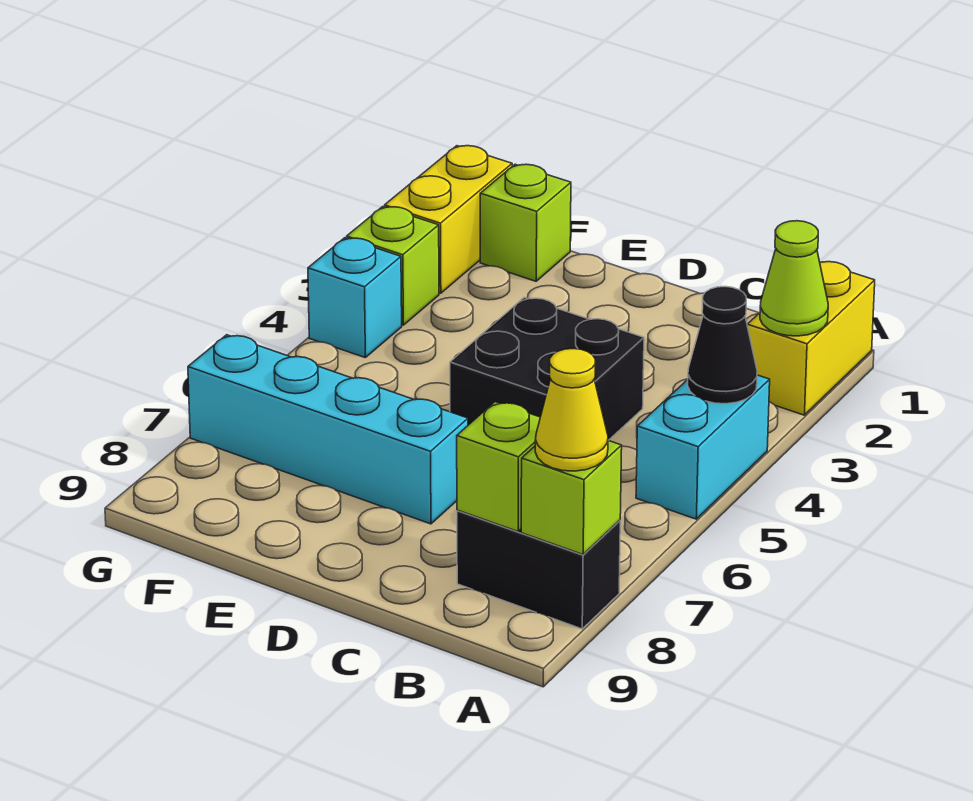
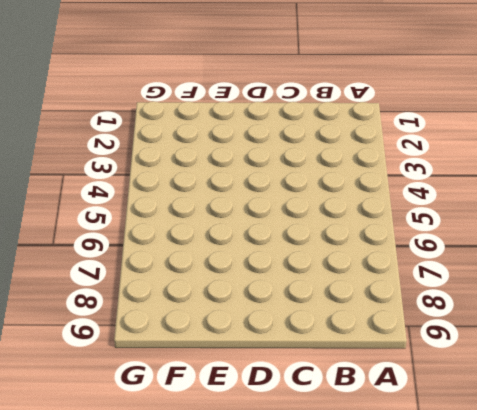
none -> yellow brick A1:A2 level 1
none -> cyan brick A4:A5 level 1
none -> black brick A8:B8 level 1

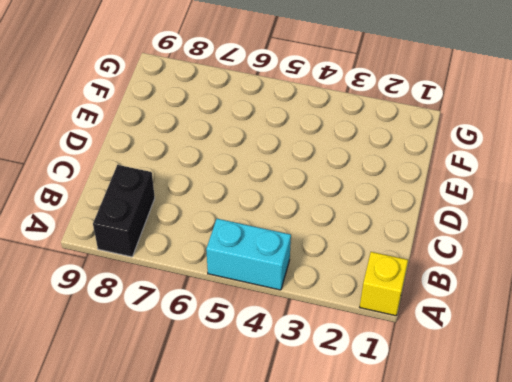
yellow brick A1 level 1 -> yellow brick A1:A2 level 1
none -> black brick C4:D5 level 1
none -> cyan brick D7:G7 level 1
none -> lime brick F1 level 1

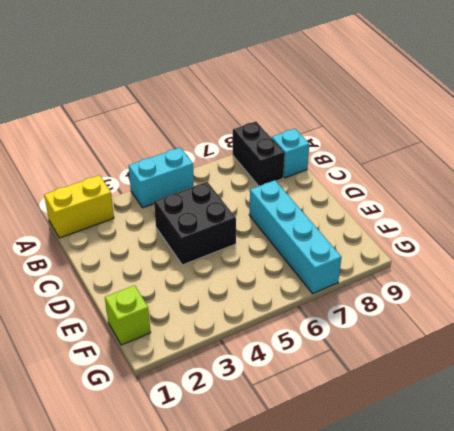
cyan brick B9 level 1 -> cyan brick G4 level 1
none -> yellow brick G1:G2 level 1
none -> lime brick G3 level 1
none -> lime cone A2 level 2

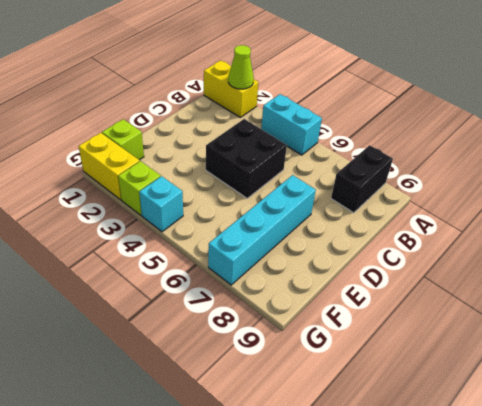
none -> black cone A4 level 2
none -> lime brick A8 level 2
none -> lime brick B8 level 2

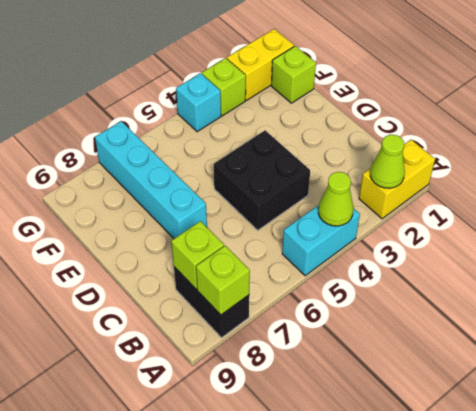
lime cone A4 level 2 -> black cone A4 level 2
none -> yellow cone A8 level 3

